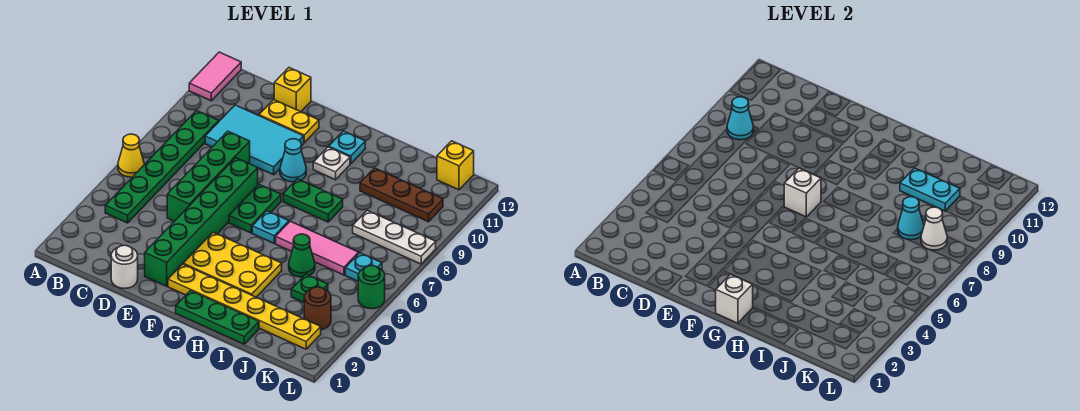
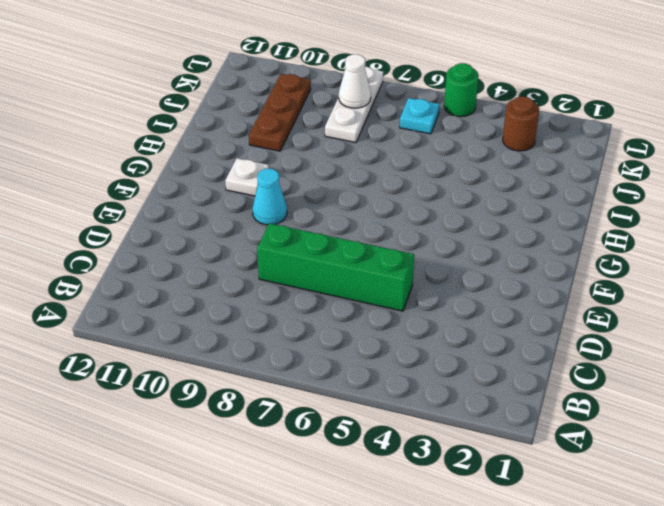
none -> yellow cone A6 level 1
none -> pink tile A11:A12 level 1
none -> green plate B4:B9 level 1
none -> cyan tile C9:E10 level 1

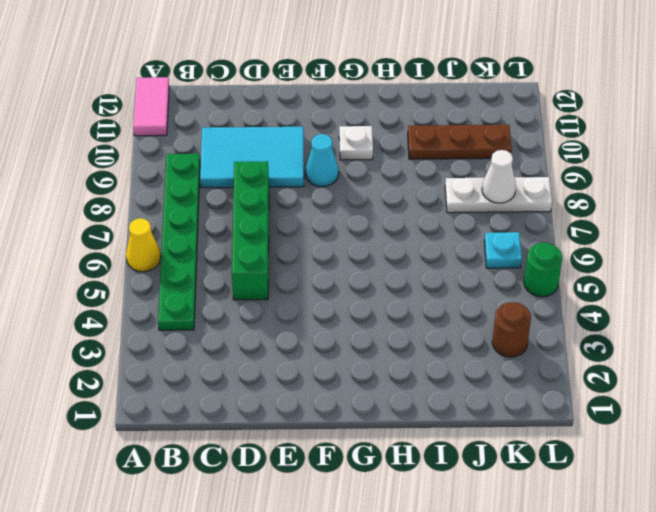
none -> white round brick D1 level 1
none -> yellow plate D11:E11 level 1
none -> yellow brick D12 level 1
none -> green brick E2:E7 level 1

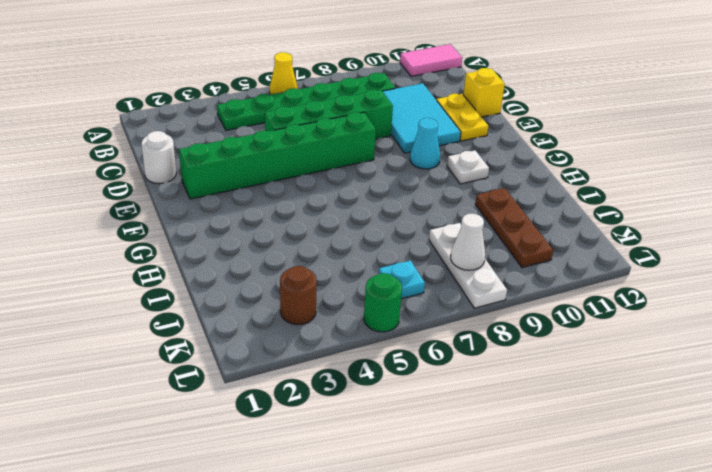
none -> yellow plate F2:K2 level 1
none -> yellow plate F3:H4 level 1
none -> green plate F6:F7 level 1
none -> green plate G1:I1 level 1

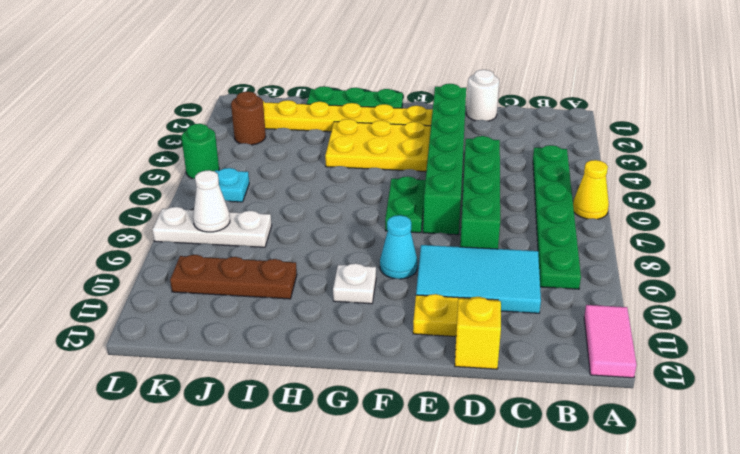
none -> cyan plate G6 level 1
none -> green plate G8:H8 level 1
none -> cyan plate G11 level 1
none -> pink tile H6:J6 level 1

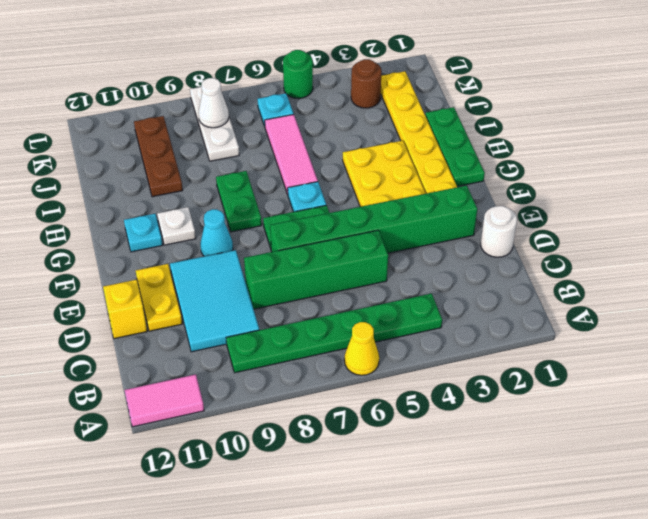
none -> green cone I5 level 1
none -> green plate J4 level 1
none -> yellow brick K12 level 1
none -> cyan cone B9 level 2

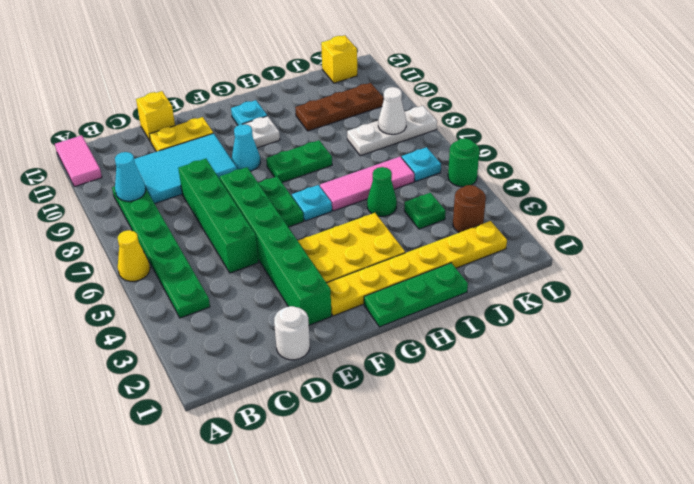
none -> white brick F7 level 2
none -> white brick G1 level 2
none -> cyan plate I10:J10 level 2
none -> cyan cone J8 level 2

